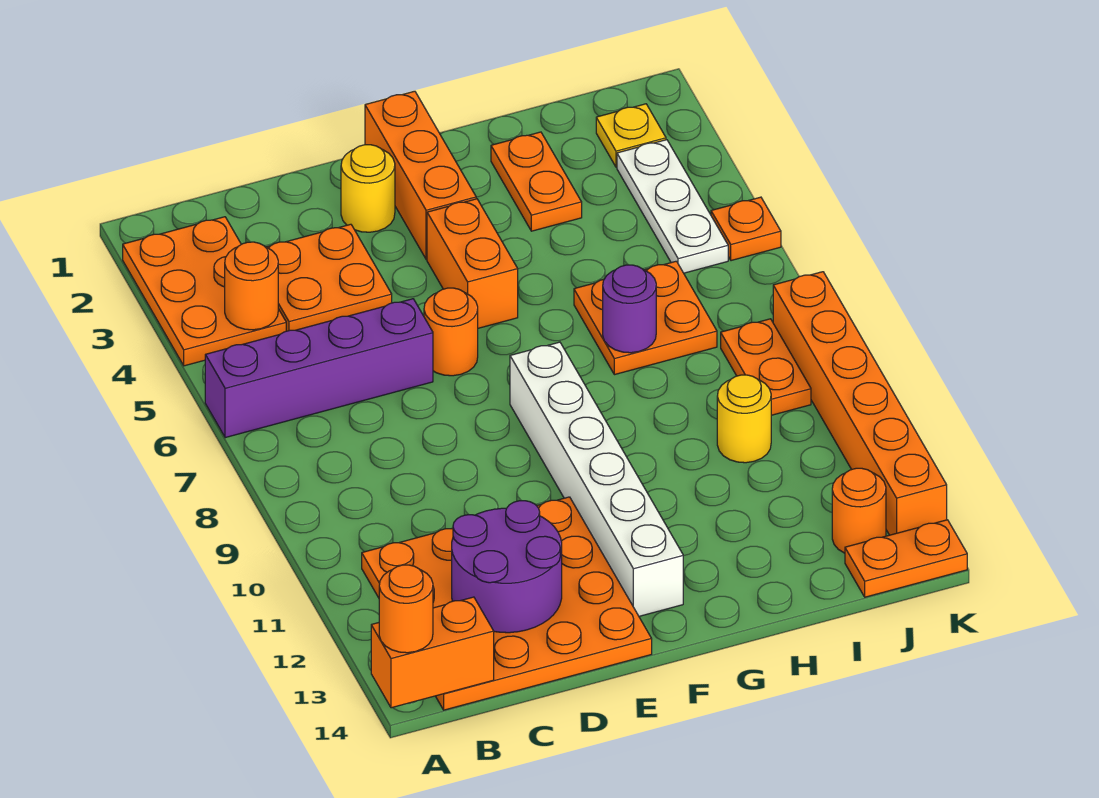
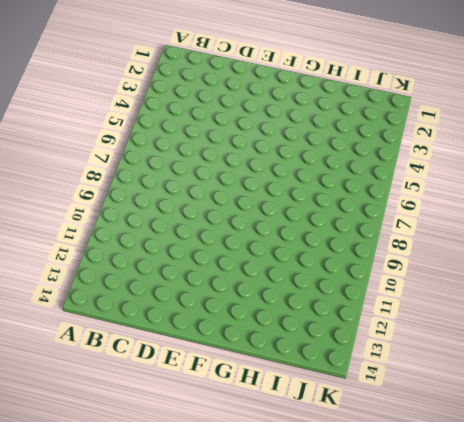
none -> orange plate A2:B4 level 1
none -> purple brick A6:D6 level 1
none -> orange plate B11:E14 level 1

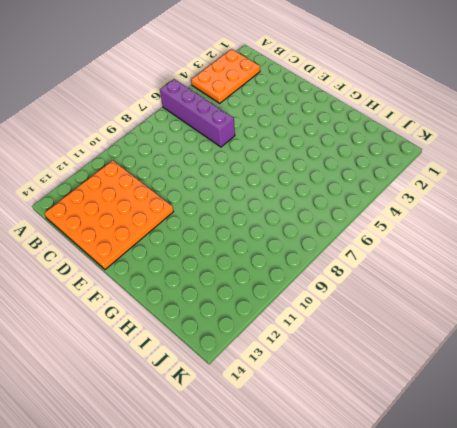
none -> orange plate C3:D4 level 1
none -> yellow round brick E2 level 1
none -> orange round brick E6 level 1

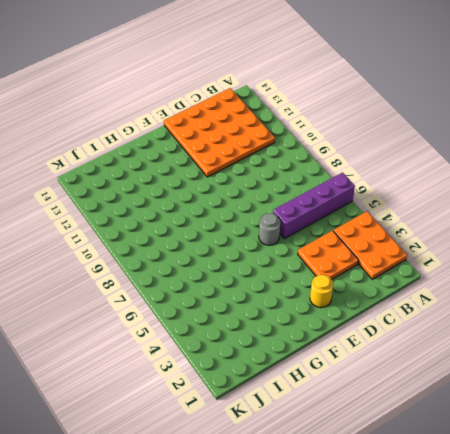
grey round brick E6 level 1 -> orange round brick E6 level 1
none -> orange brick F1:F3 level 1
none -> orange brick F4:F5 level 1
none -> white brick F8:F13 level 1

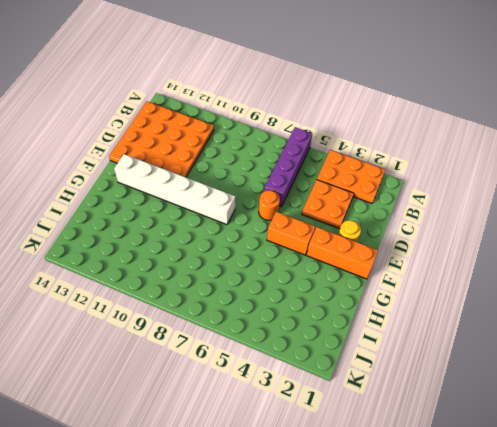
none -> orange plate H2:H3 level 1
none -> orange plate H6:I7 level 1
none -> yellow round brick I10 level 1

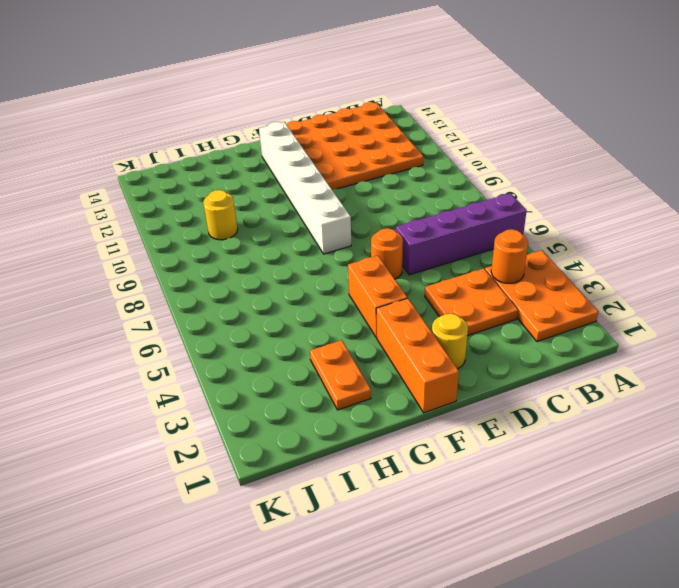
none -> orange plate H6:I7 level 1
none -> yellow plate J2 level 1
none -> white plate J3:J5 level 1

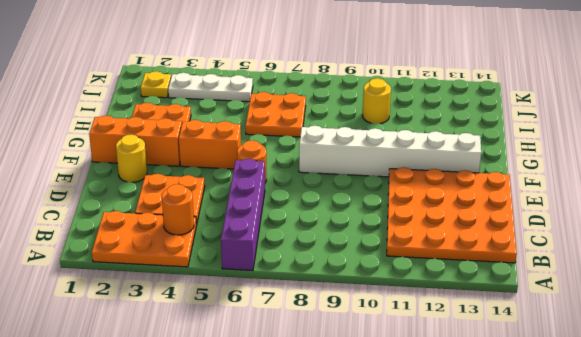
none -> orange plate J8:J9 level 1
none -> orange round brick J13 level 1
none -> orange plate J14:K14 level 1

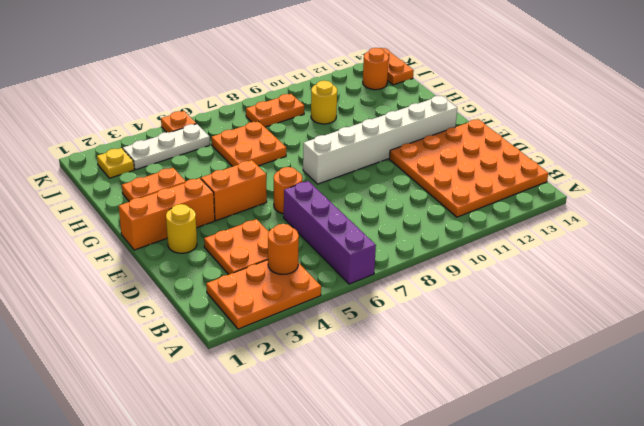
none -> orange brick K8:K13 level 1
none -> orange brick A14:B14 level 2
none -> purple round brick C12:D13 level 2

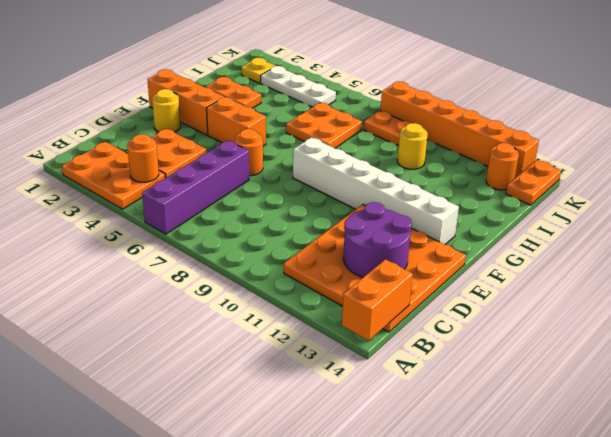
none -> orange plate K5 level 1
none -> purple round brick H7 level 2
none -> orange round brick A14 level 3

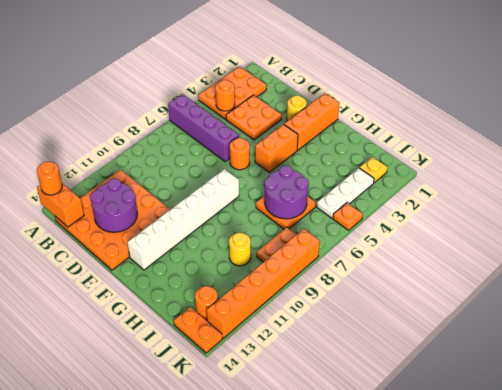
purple round brick H6:I7 level 2 -> purple round brick H7 level 2
none -> orange plate H2:H3 level 1

